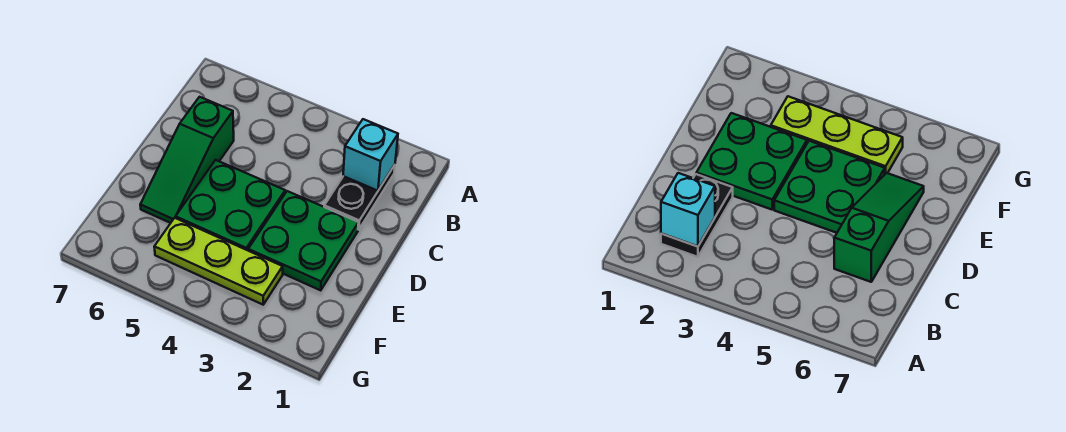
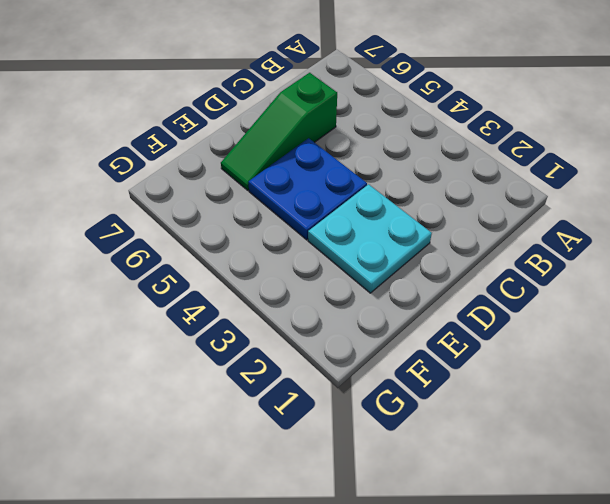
cyan plate D2:E3 level 1 -> green plate D2:E3 level 1
blue plate D4:E5 level 1 -> green plate D4:E5 level 1
none -> black plate B2:C2 level 1
none -> lime plate F3:F5 level 1

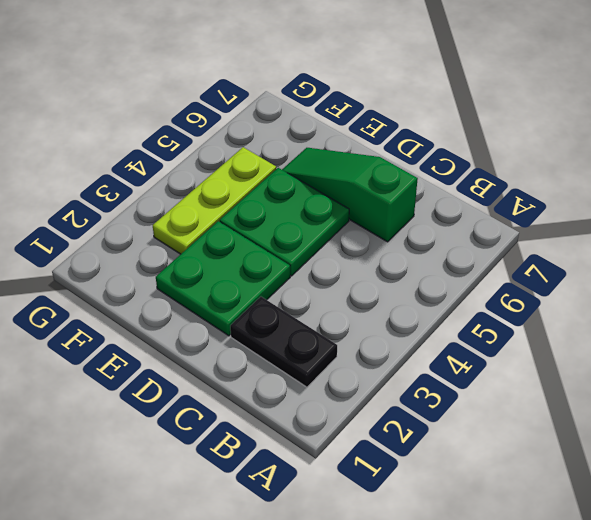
none -> cyan brick B2 level 2

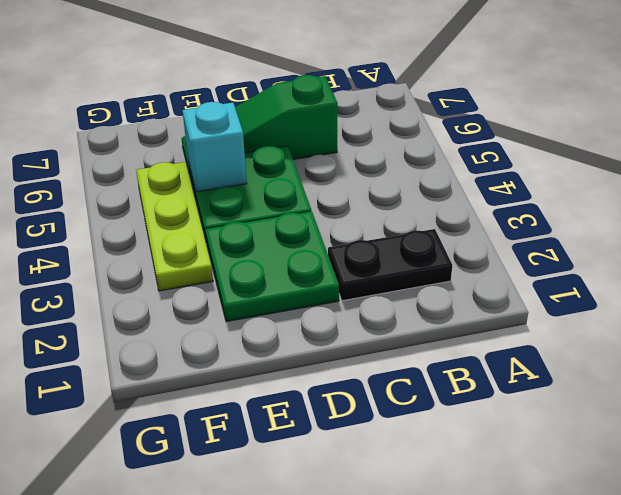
cyan brick E5 level 2 -> cyan brick B2 level 2

